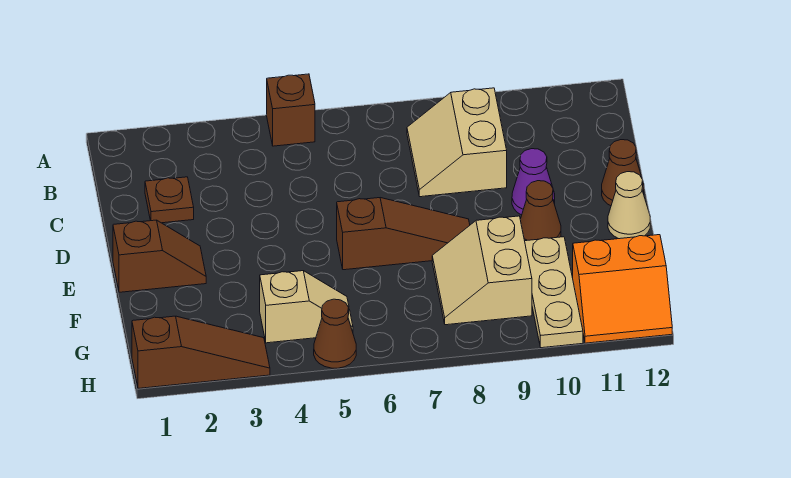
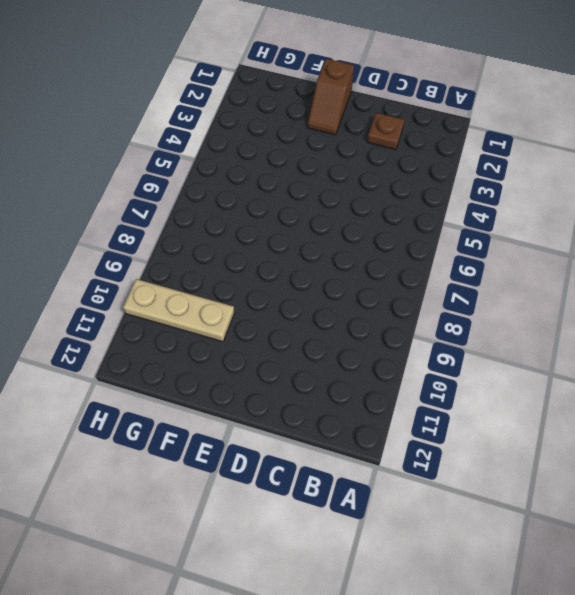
none -> brown brick A5 level 1
none -> tan slope B8:C9 level 1 top 9
none -> purple cone D10 level 1

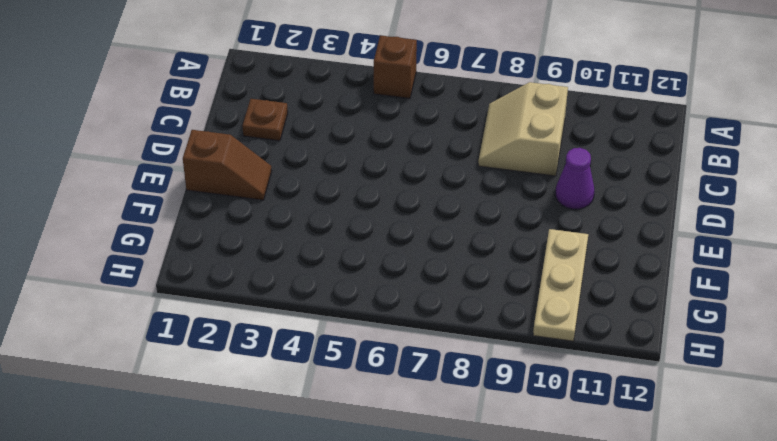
none -> brown cone D12 level 1
none -> brown slope E6:E8 level 1 top 6
none -> brown cone E10 level 1

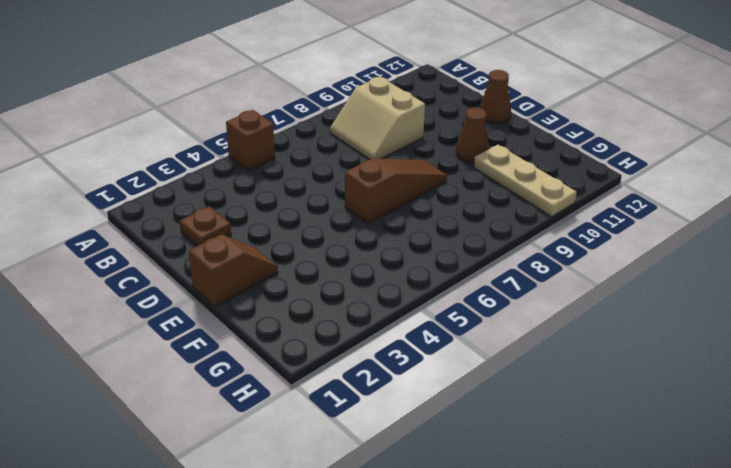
none -> purple cone D10 level 1
none -> tan cone E12 level 1
none -> tan slope F8:G9 level 1 top 9

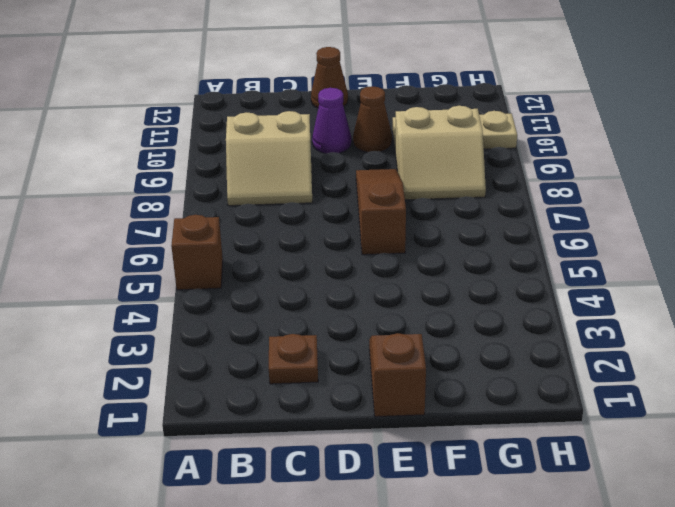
none -> tan cone E12 level 1
none -> tan slope G4:G5 level 1 top 4
none -> orange slope G11:H12 level 1 top G

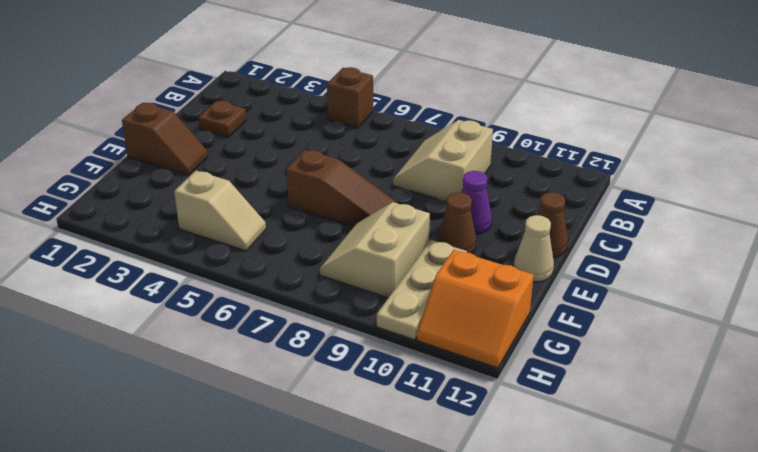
none -> brown slope H1:H3 level 1 top 1
none -> brown cone H5 level 1

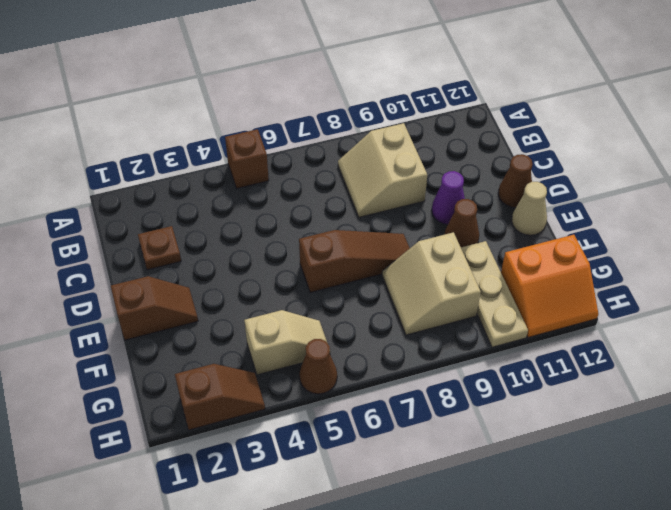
brown slope H2:H3 level 1 top 2 -> brown slope H1:H3 level 1 top 1

